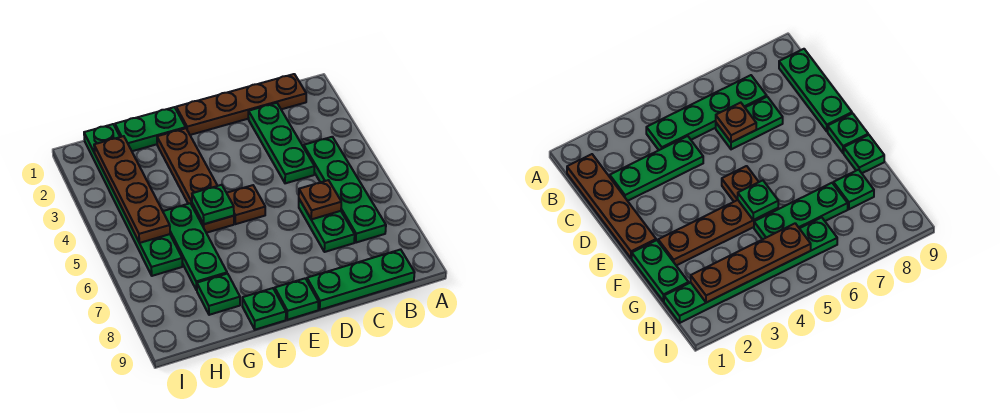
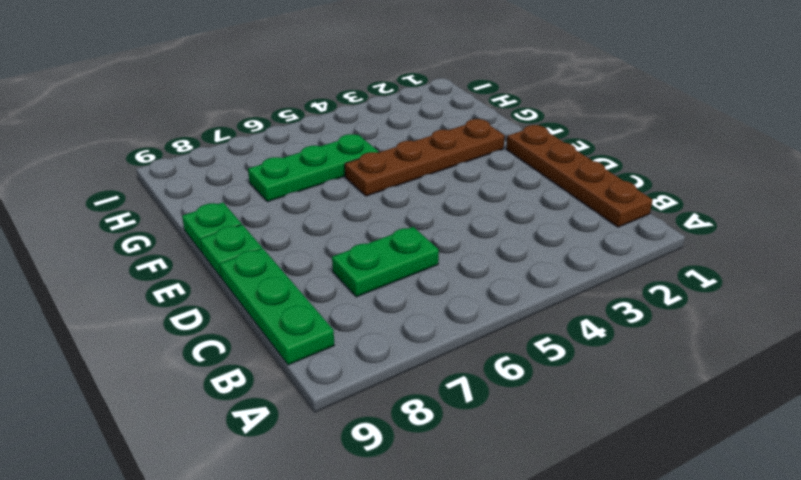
none -> green plate B4:B7 level 1
none -> green plate C2:C4 level 1
none -> brown plate E5 level 1

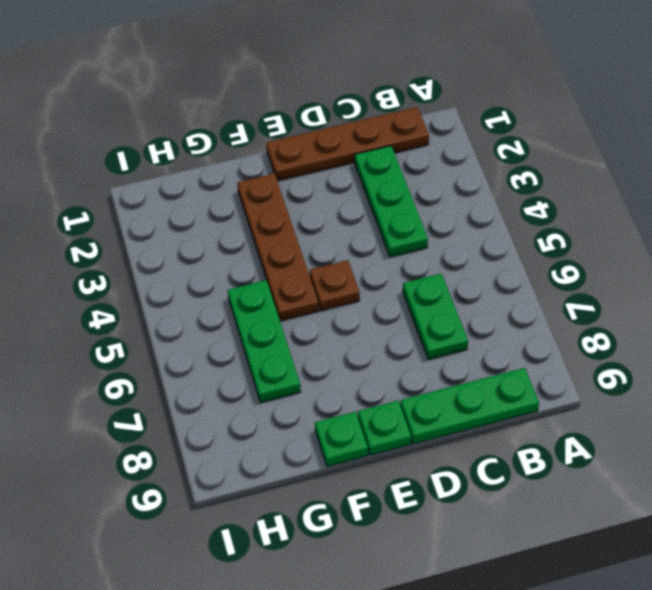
none -> green plate B4:B7 level 1
none -> green plate F1:G1 level 1
none -> green plate G8 level 1

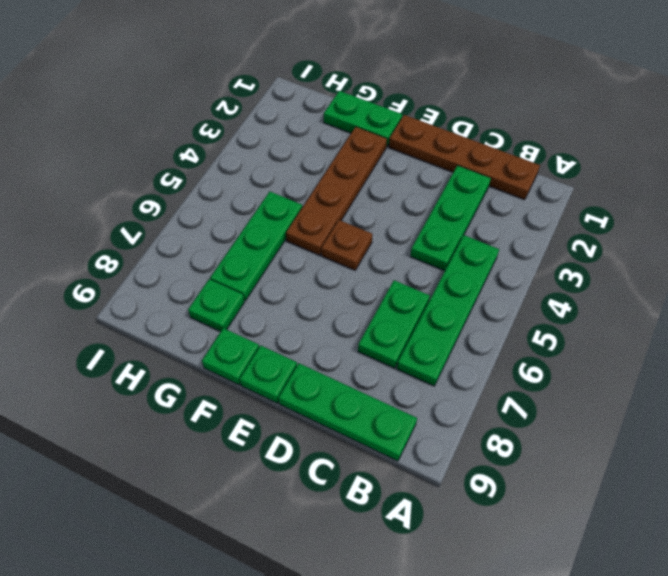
none -> green plate H1:H6 level 1
none -> brown plate C6 level 2
none -> green plate F5 level 2

